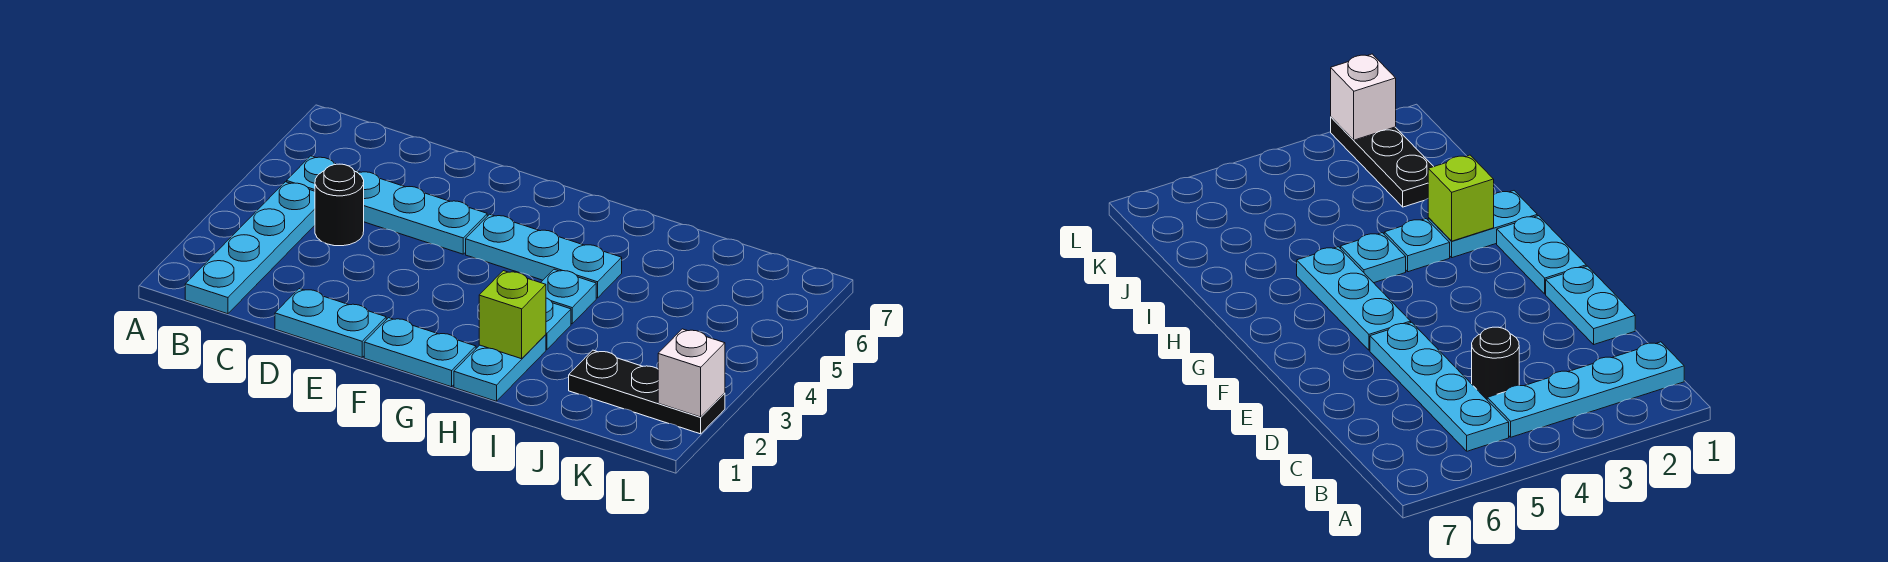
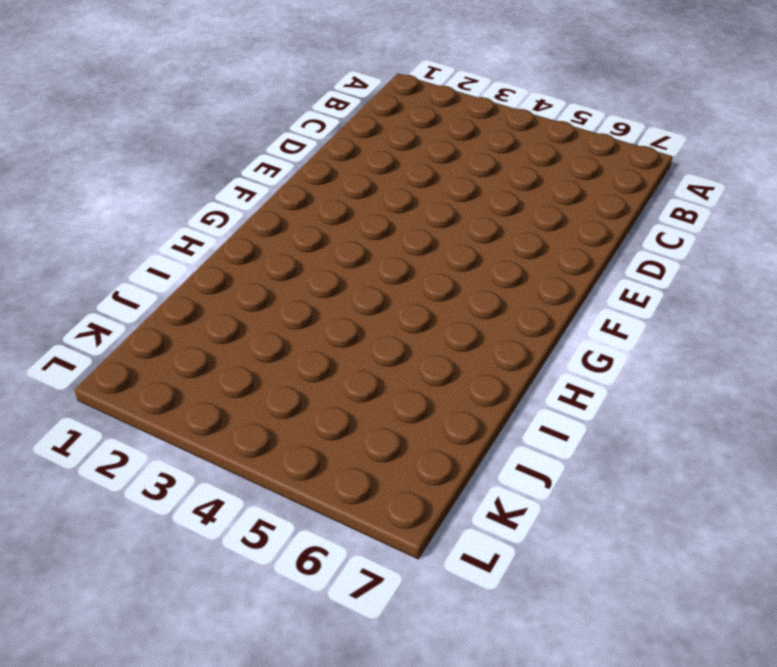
none -> cyan plate B1:B4 level 1
none -> cyan plate B5:E5 level 1
none -> black round brick C4 level 1

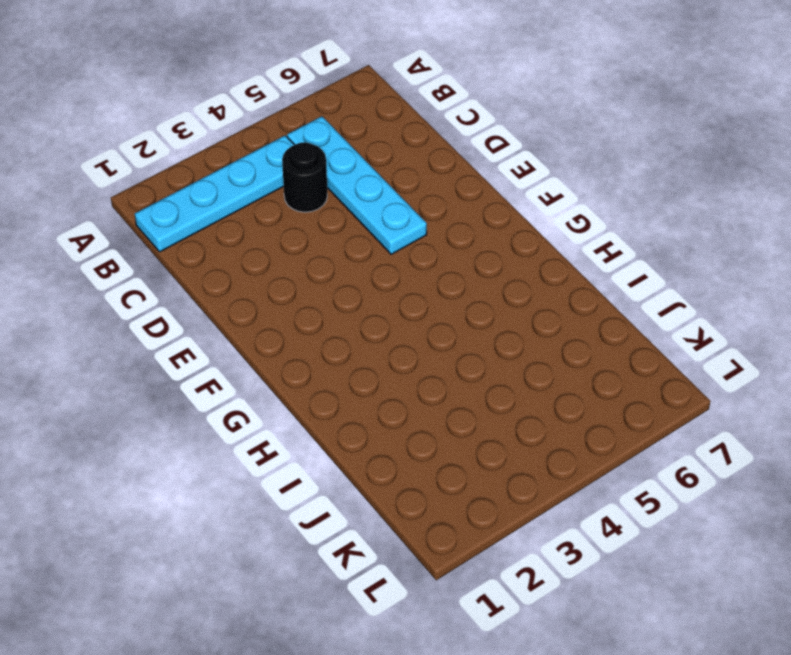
none -> cyan plate D1:E1 level 1
none -> cyan plate F1:G1 level 1
none -> cyan plate F5:H5 level 1

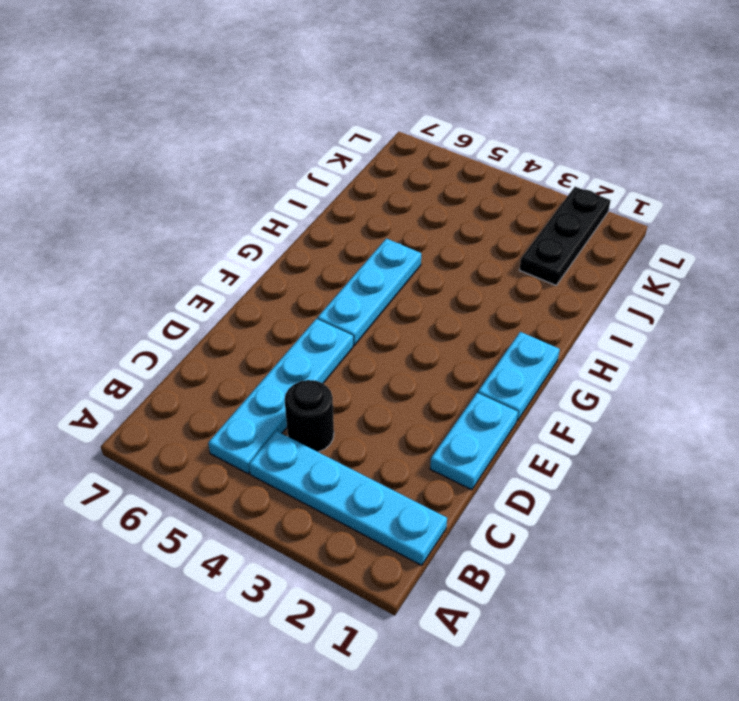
none -> cyan plate H1:H2 level 1
none -> cyan plate H3 level 1
none -> cyan plate H4 level 1

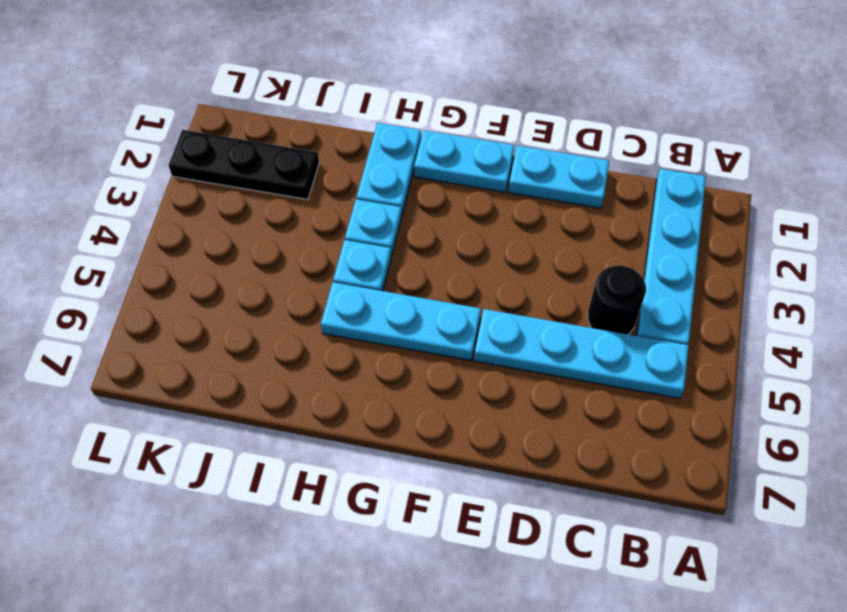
none -> lime brick H2 level 2
none -> white brick L2 level 2

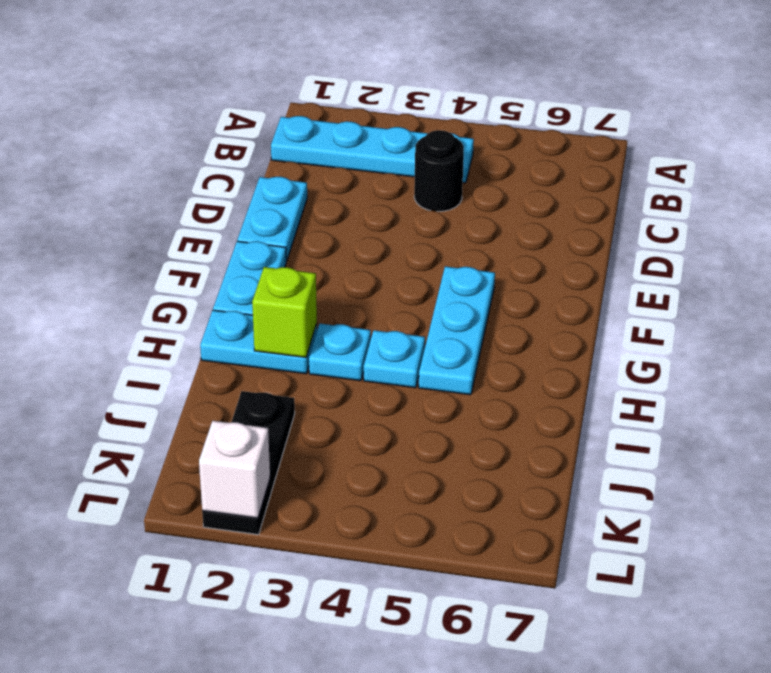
none -> cyan plate B5:E5 level 1

